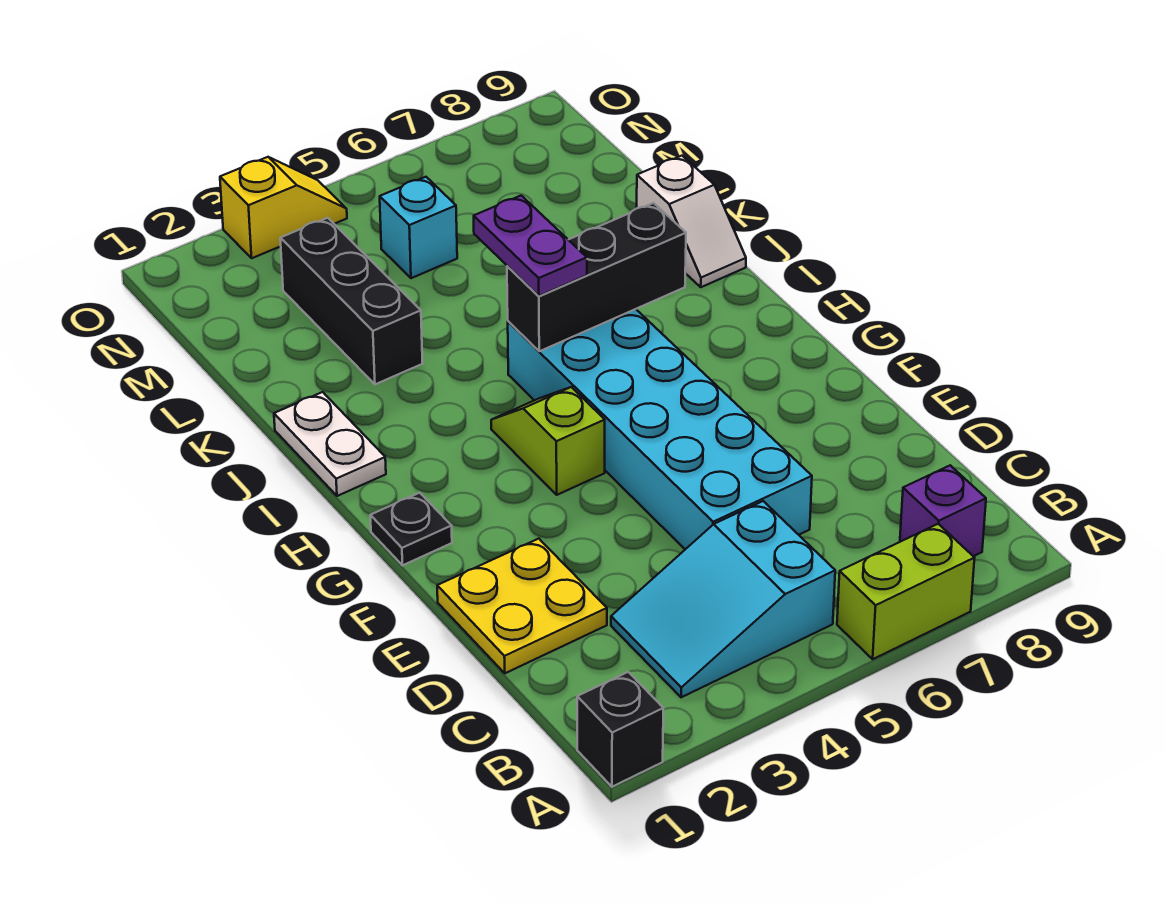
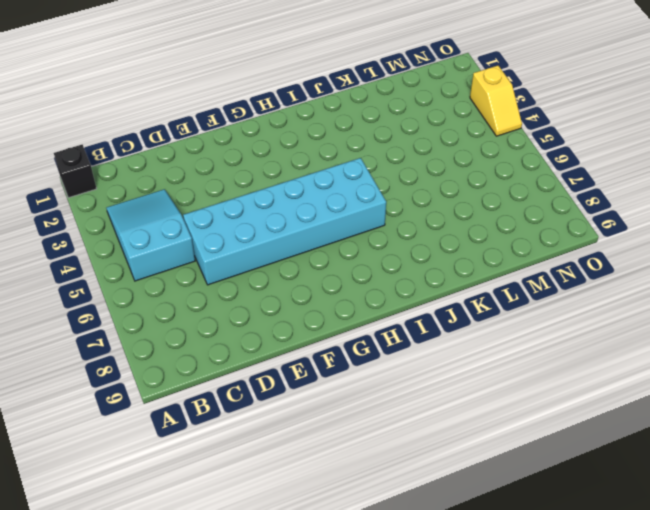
none -> lime brick A6:A7 level 1
none -> purple brick B8 level 1
none -> yellow plate D1:E2 level 1

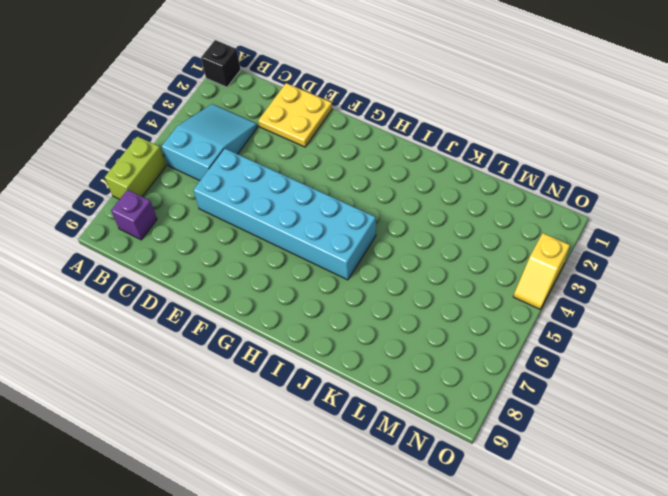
none -> black plate G1 level 1
none -> lime slope G4:H4 level 1 top G
none -> white plate I1:J1 level 1

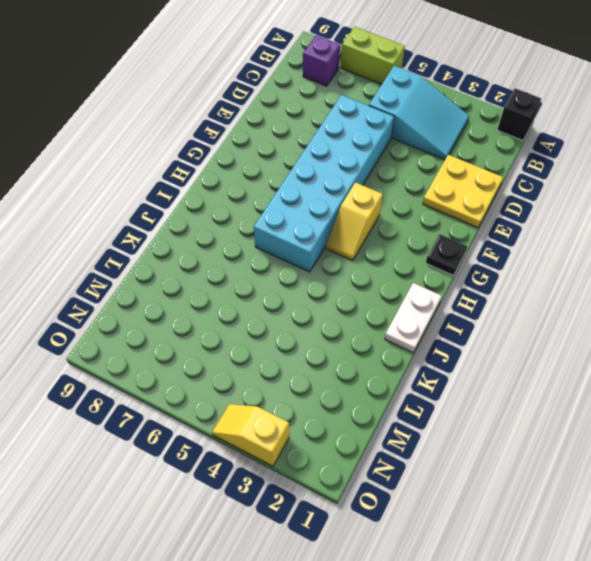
yellow slope G4:H4 level 1 top G -> lime slope G4:H4 level 1 top G
none -> white slope J9:K9 level 1 top K
none -> black brick K3:M3 level 1
none -> cyan brick M5 level 1

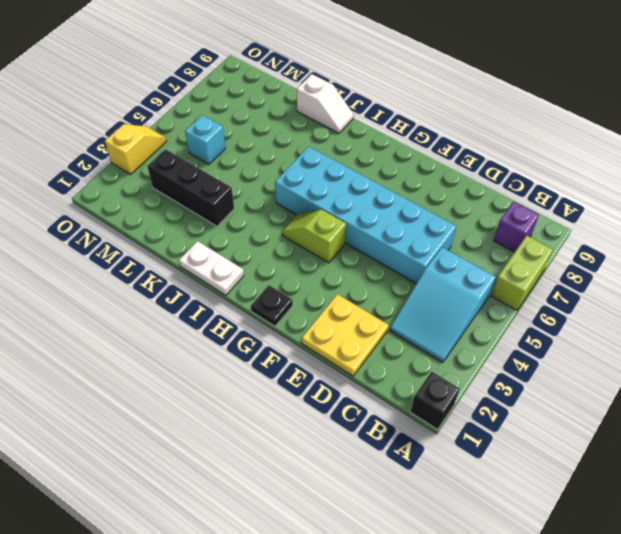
none -> black brick I5:I7 level 2
none -> purple plate I5:J5 level 3

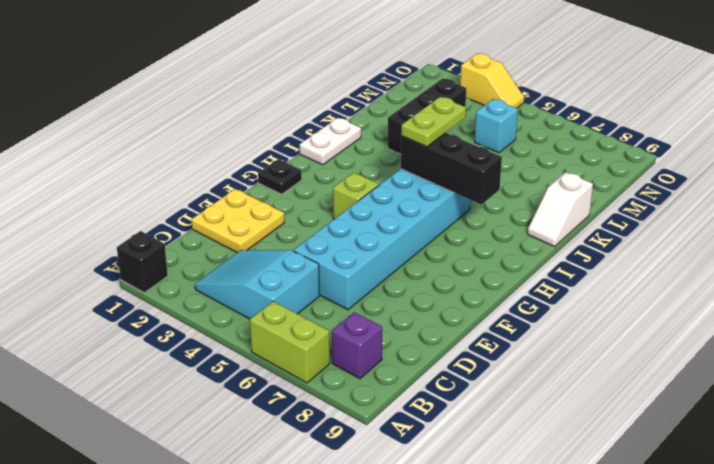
lime plate I5:J5 level 3 -> purple plate I5:J5 level 3

